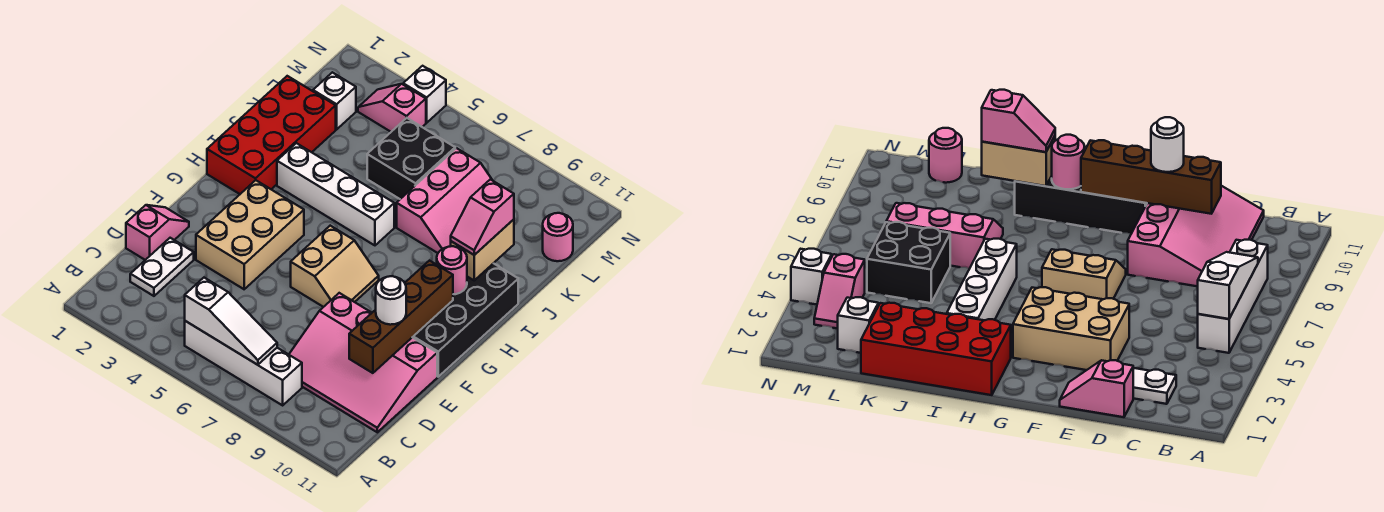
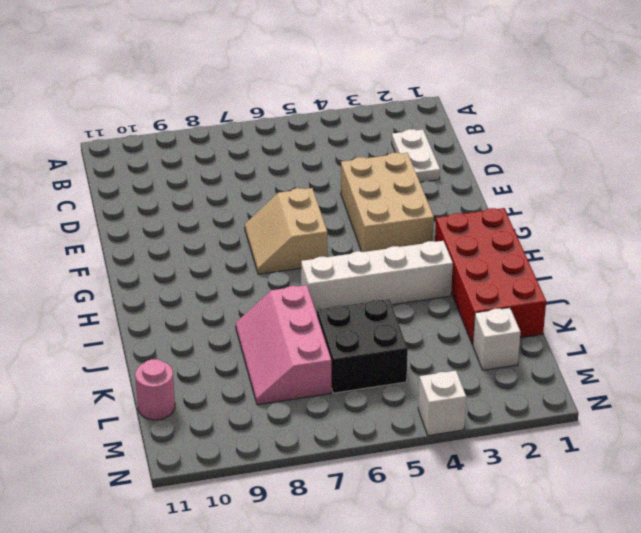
none -> white brick B5:B8 level 1
none -> pink slope C8:E11 level 1 top E
none -> pink slope D1:E1 level 1 top D

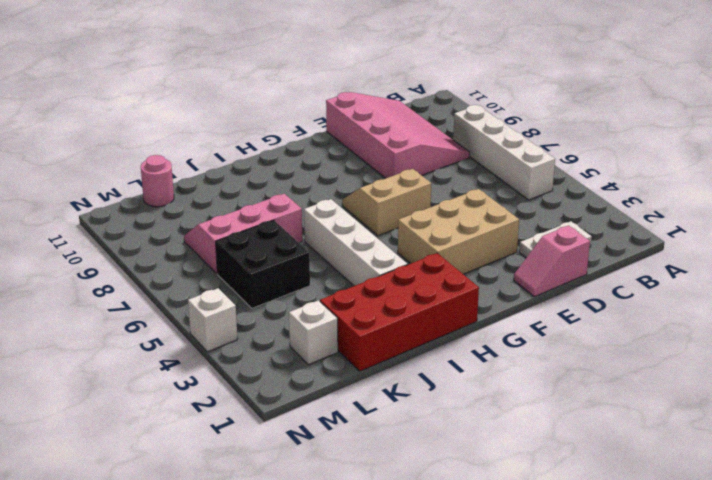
none -> black brick F10:I11 level 1
none -> pink slope M3:M4 level 1 top 4
none -> white slope B5:B7 level 2 top 5

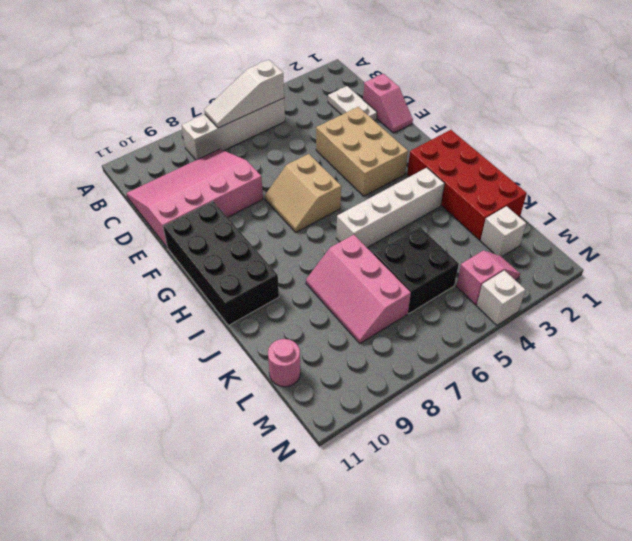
none -> brown brick D10:G10 level 2
none -> pink round brick H10 level 2
none -> tan brick I10:J10 level 2

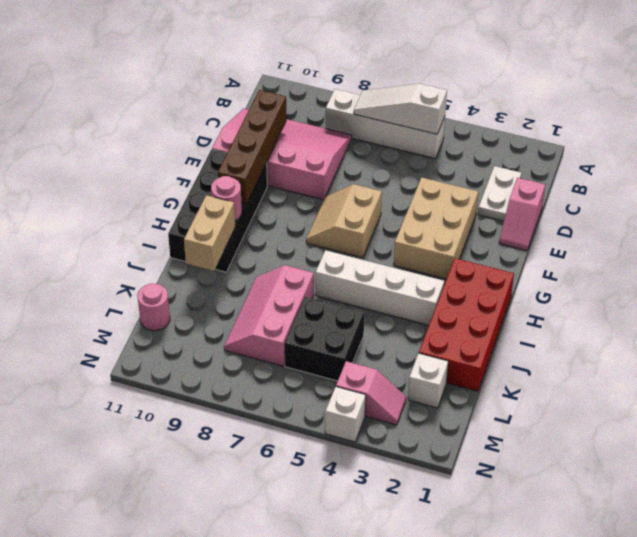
none -> white round brick E10 level 3
none -> pink slope I10:J10 level 3 top J

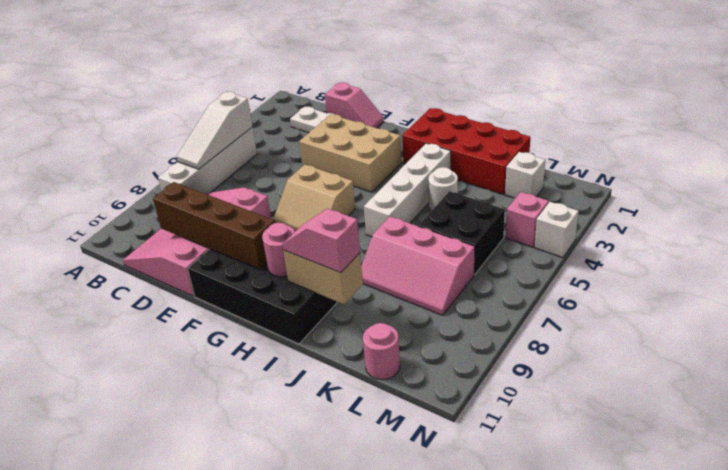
white round brick J4 level 1 -> white round brick E10 level 3

